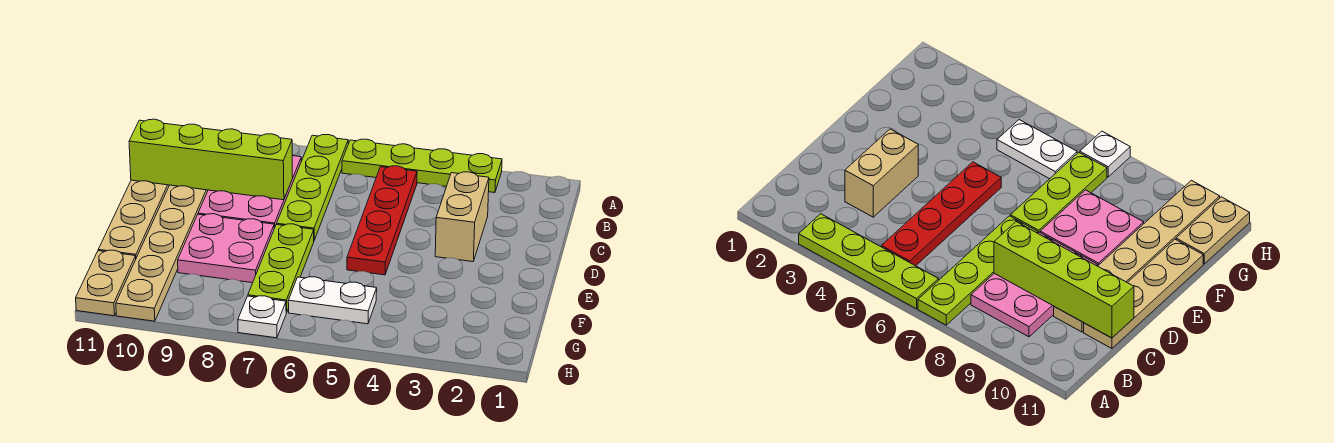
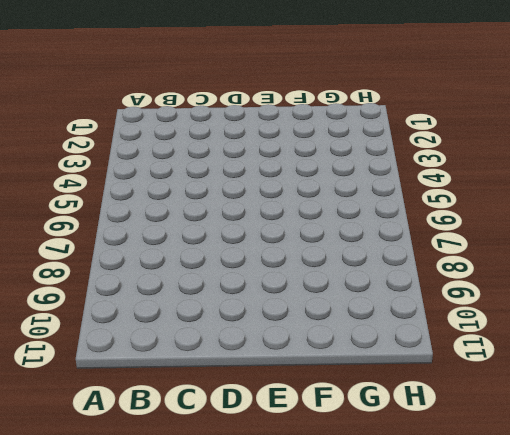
none -> lime plate A3:A6 level 1
none -> lime plate A7:D7 level 1
none -> red plate B5:E5 level 1

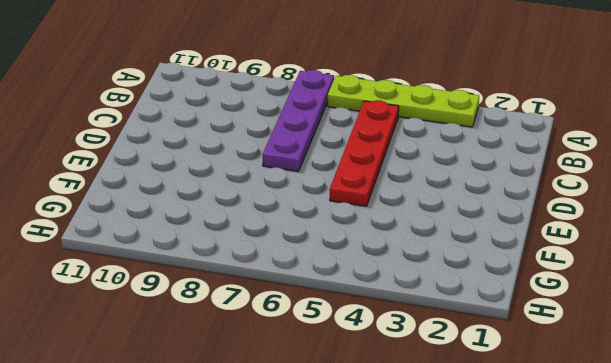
purple plate A7:D7 level 1 -> lime plate A7:D7 level 1
none -> pink plate B8:D9 level 1
none -> tan brick C3:D3 level 1
none -> tan plate C10:H10 level 1

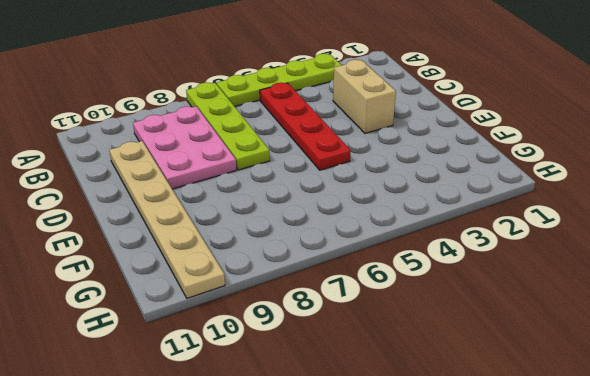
none -> tan plate C11:F11 level 1
none -> lime plate E7:G7 level 1
none -> pink plate E8:F9 level 1

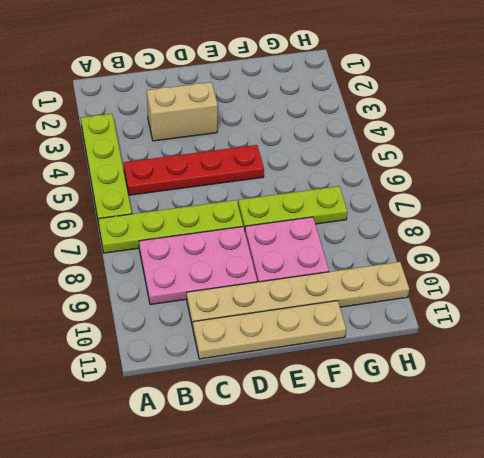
none -> white plate G5:G6 level 1
none -> tan plate G11:H11 level 1
none -> white plate H7 level 1

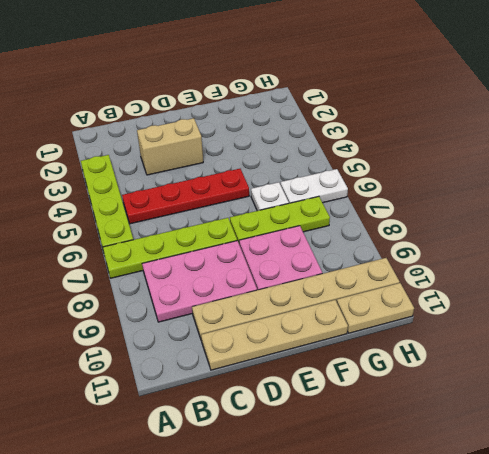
white plate F6 level 1 -> white plate H7 level 1
white plate G6:H6 level 1 -> white plate G5:G6 level 1
none -> lime brick C8:C11 level 2

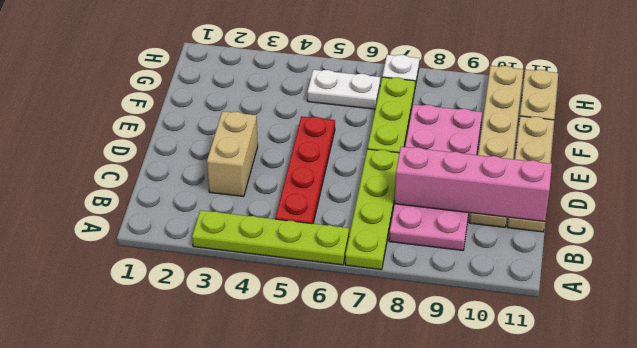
pink brick C8:C11 level 2 -> lime brick C8:C11 level 2

